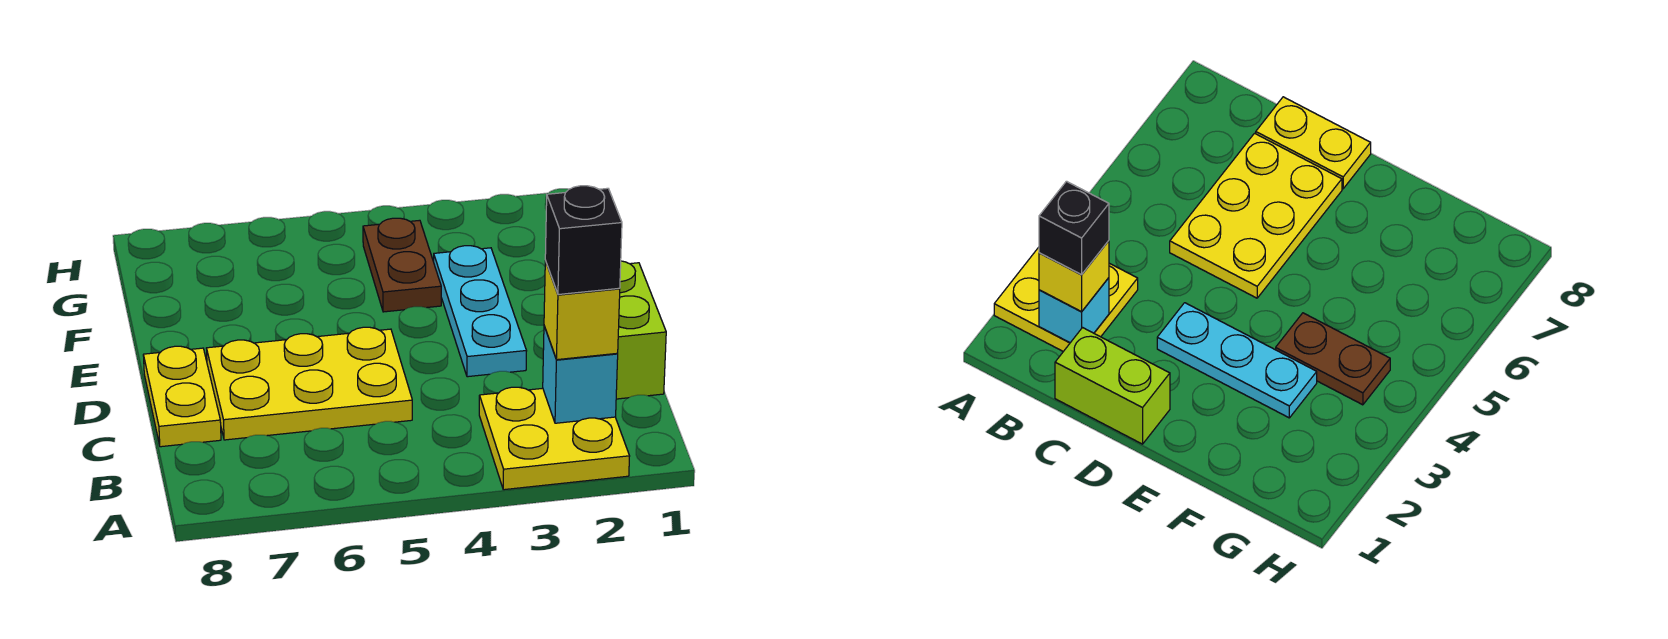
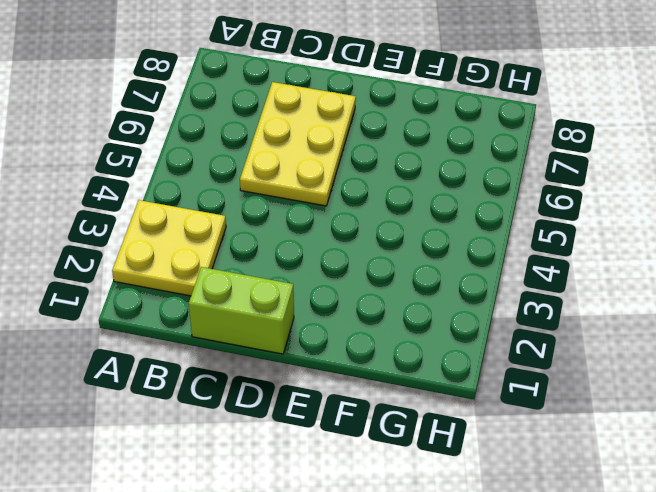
none -> yellow plate C8:D8 level 1
none -> cyan plate D3:F3 level 1

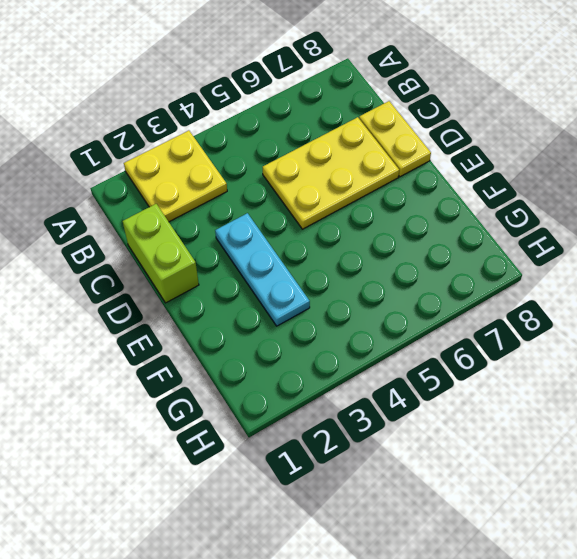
none -> brown plate F4:G4 level 1
none -> cyan brick B2 level 2

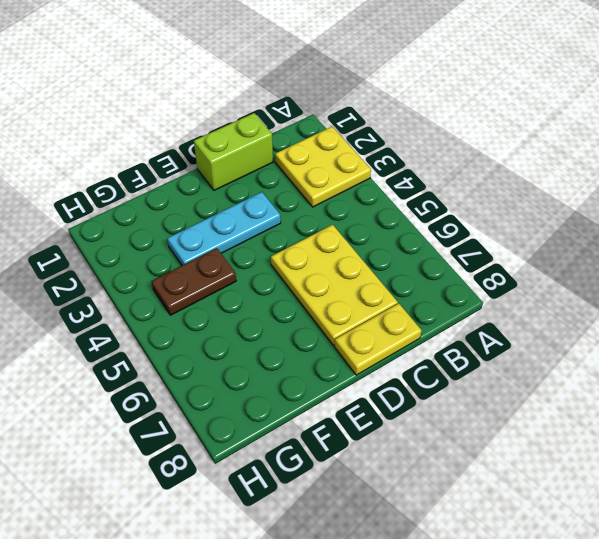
none -> cyan brick B2 level 2
none -> yellow brick B2 level 3

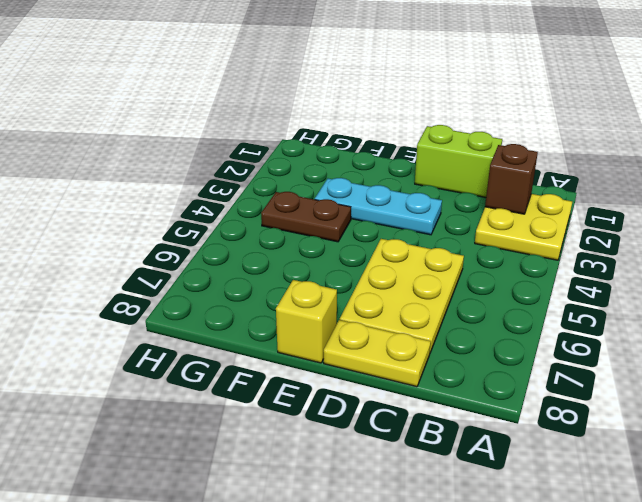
brown brick B2 level 2 -> cyan brick B2 level 2
yellow brick E8 level 1 -> yellow brick B2 level 3
none -> black brick B2 level 4

